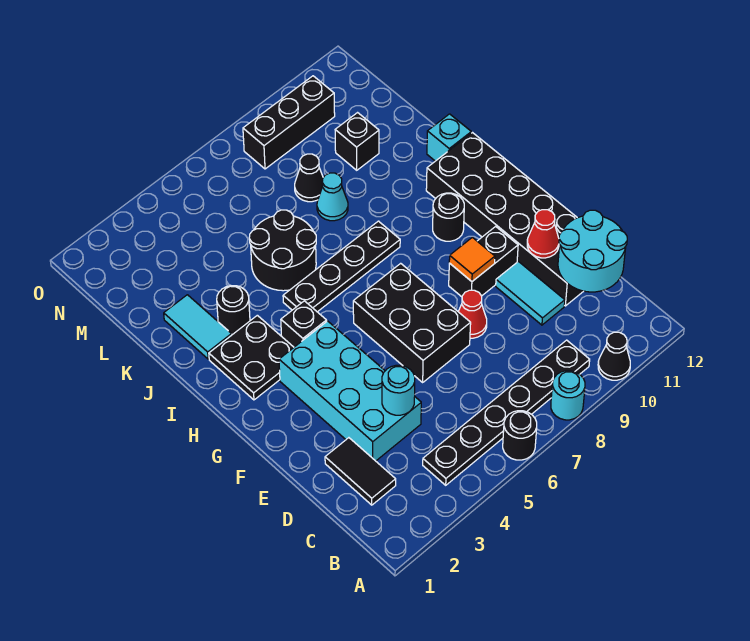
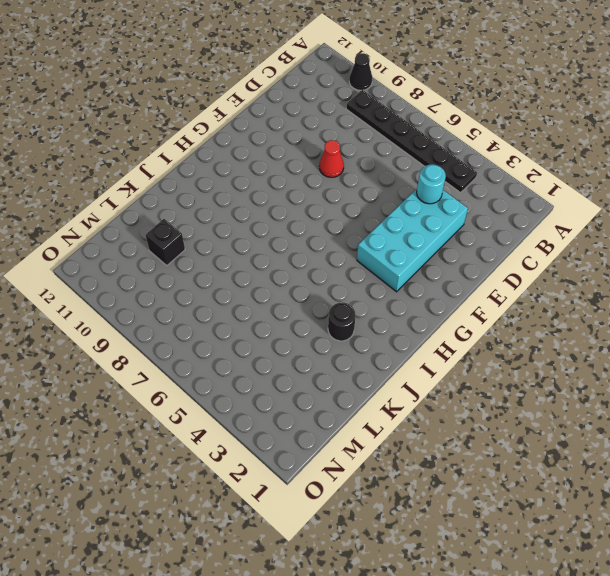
none -> black round brick A6 level 1
none -> cyan round brick A8 level 1
none -> black tile C2:D2 level 1

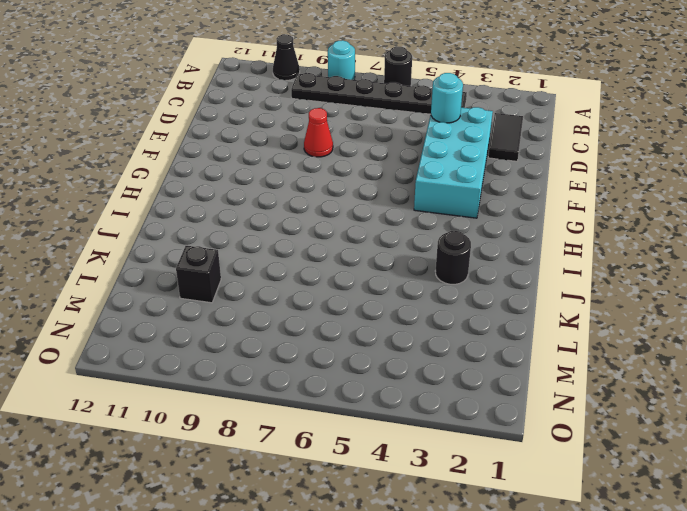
none -> cyan tile D10:E10 level 1
none -> black brick D11:I12 level 1
none -> black brick E6:G7 level 1

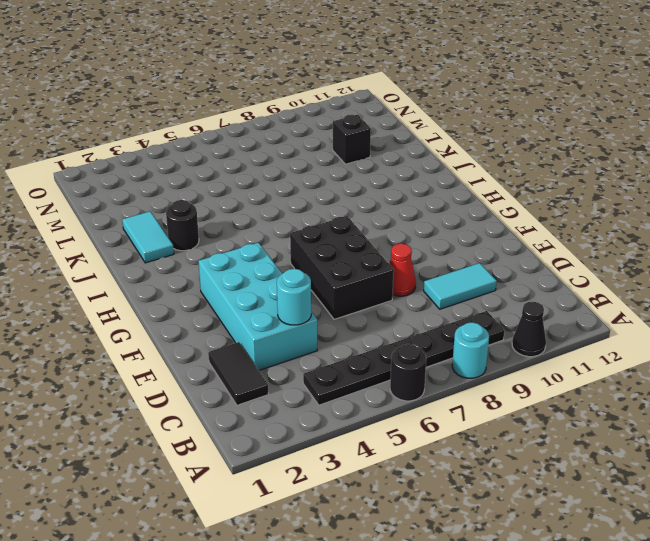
cyan tile D9:D10 level 1 -> cyan tile D10:E10 level 1
none -> black brick D11:I12 level 1
none -> black brick F9:F10 level 1
none -> black plate H2:I3 level 1

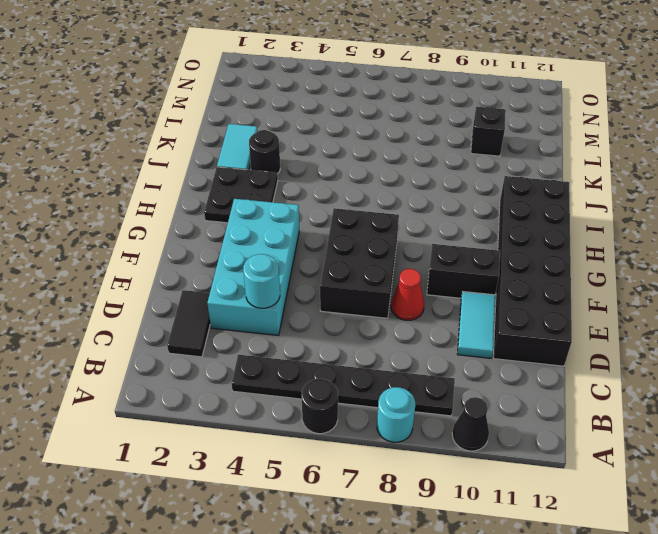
none -> black brick H4 level 1
none -> black round brick H10 level 1
none -> black plate I5:I8 level 1

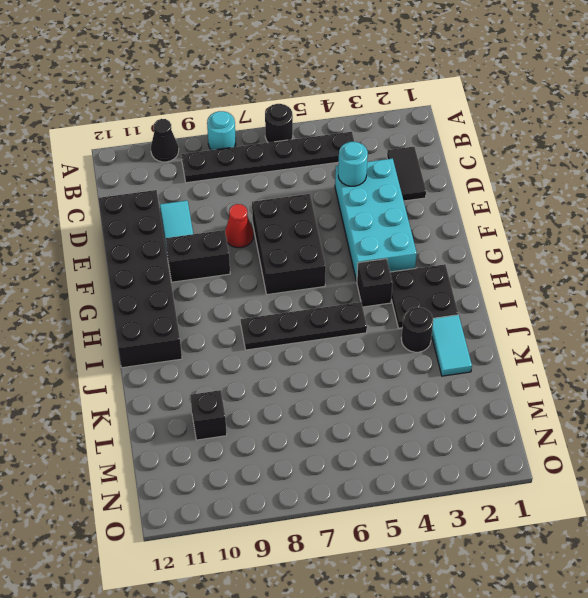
none -> black round brick H10 level 1
none -> black round brick J5:K6 level 1
none -> cyan brick J12 level 1

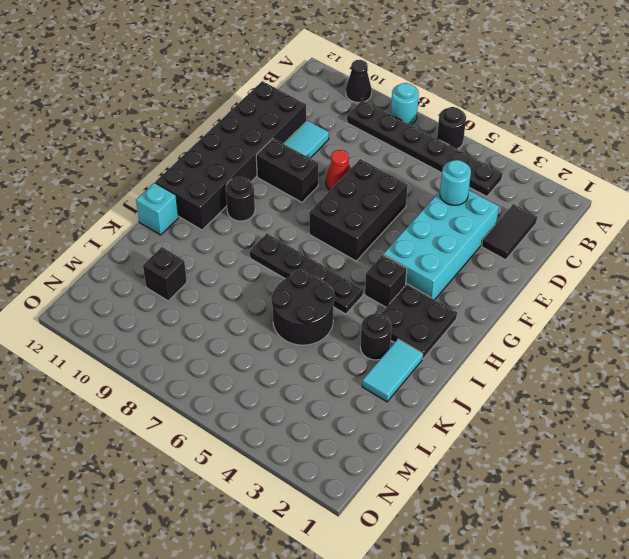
none -> cyan cone K8 level 1
none -> black cone L8 level 1
none -> black brick N8:N10 level 1

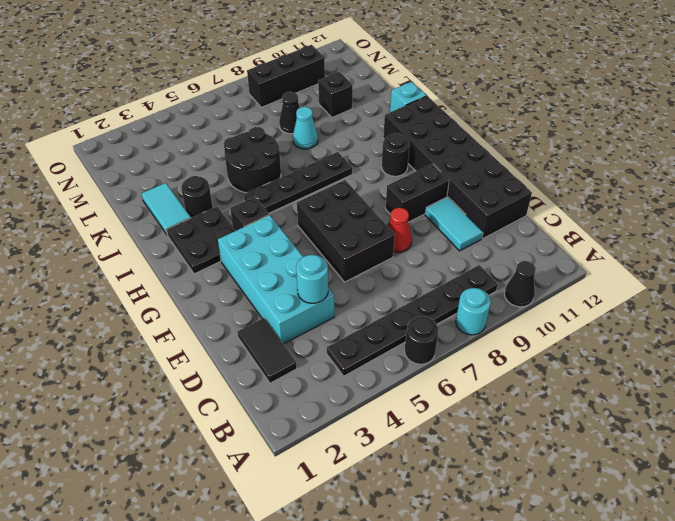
none -> cyan round brick C11:D12 level 2
none -> red cone E11 level 2
none -> orange tile F9 level 2

